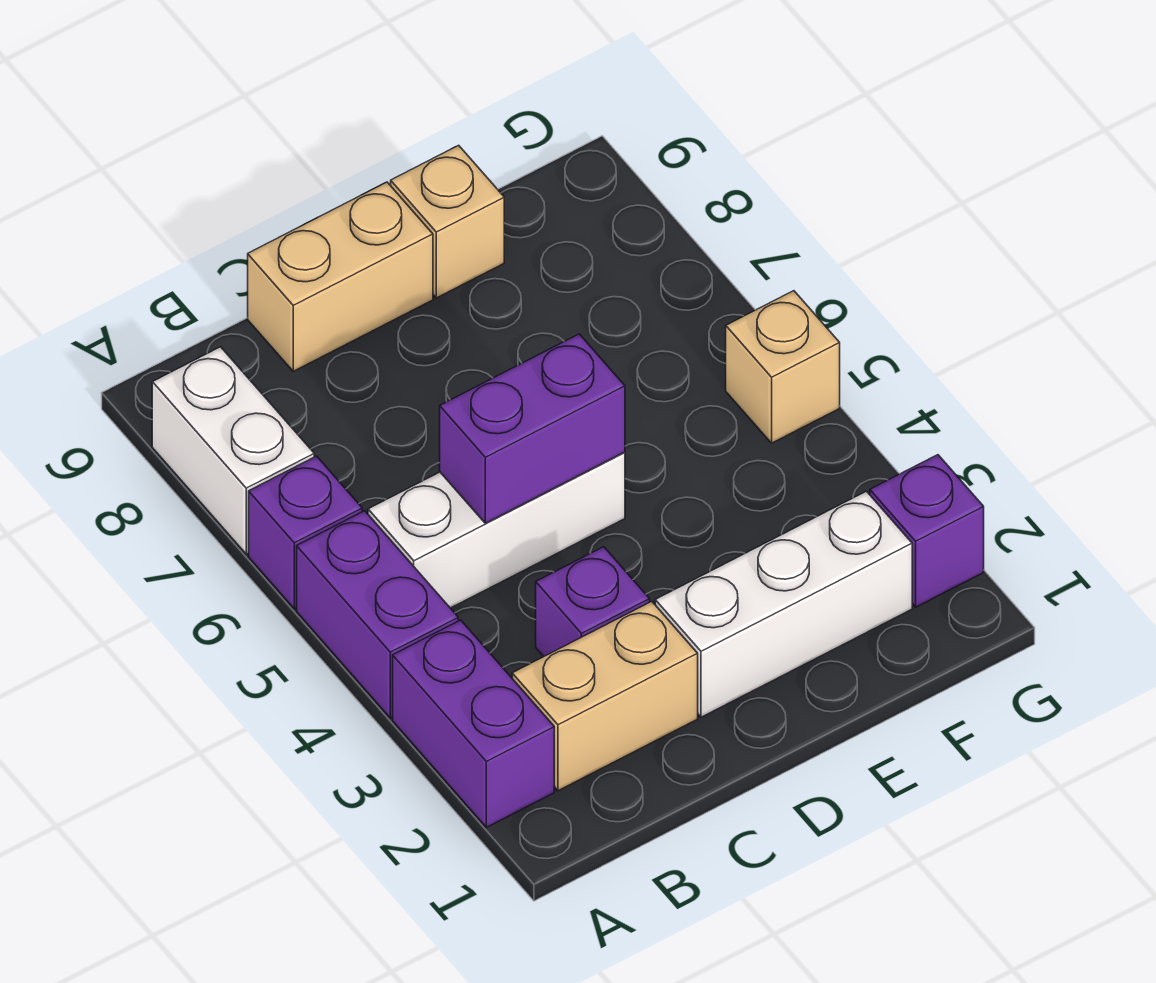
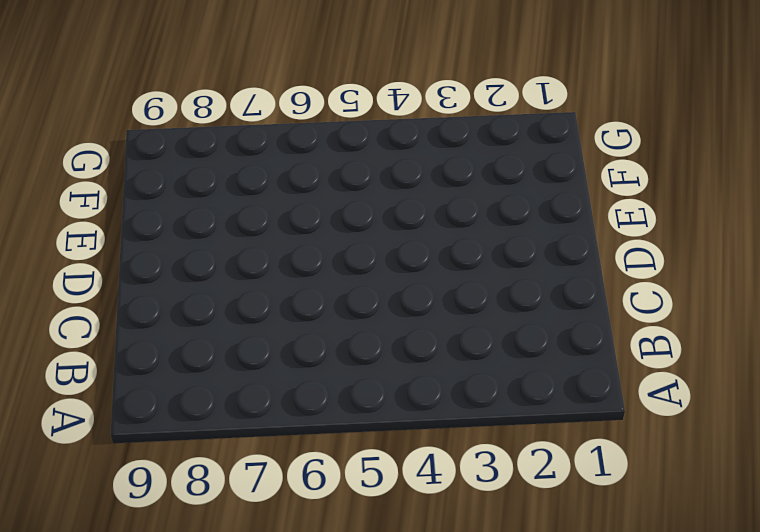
none -> purple brick A2:A3 level 1
none -> purple brick A4:A5 level 1
none -> purple brick A6 level 1

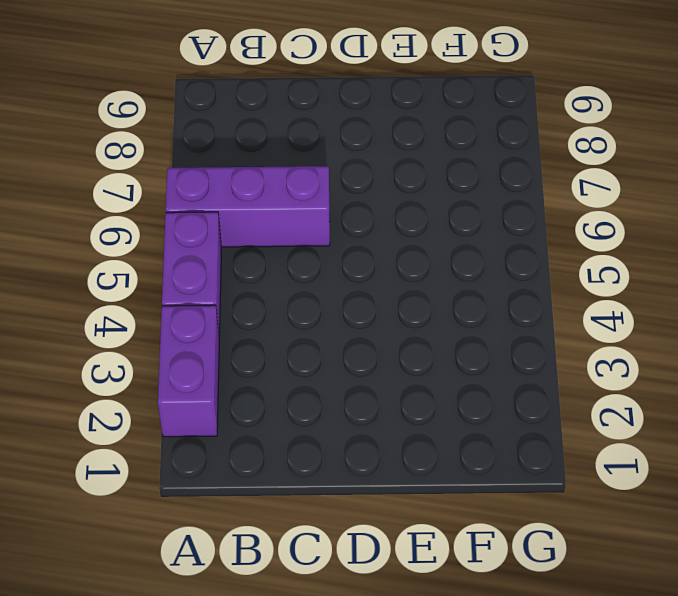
purple brick A6:C6 level 1 -> purple brick A6 level 1
none -> white brick A7:A8 level 1
none -> tan brick B2:C2 level 1
none -> white brick B5:D5 level 1

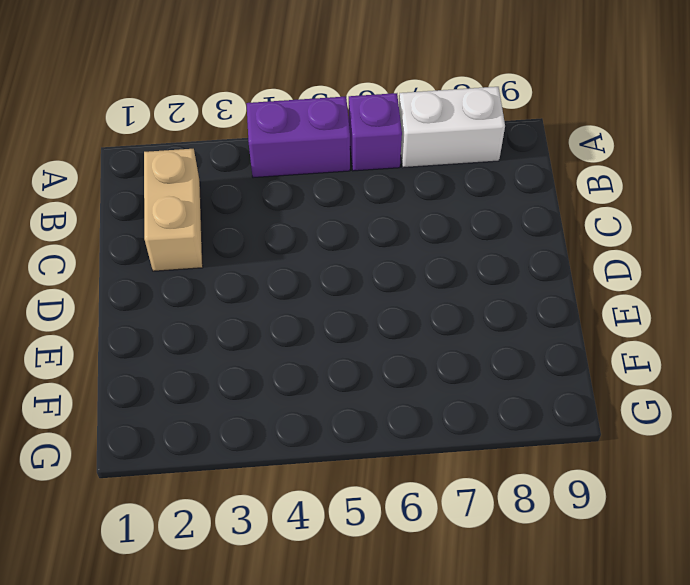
none -> purple brick A2:A3 level 1
none -> white brick B5:D5 level 1
none -> purple brick C3 level 1

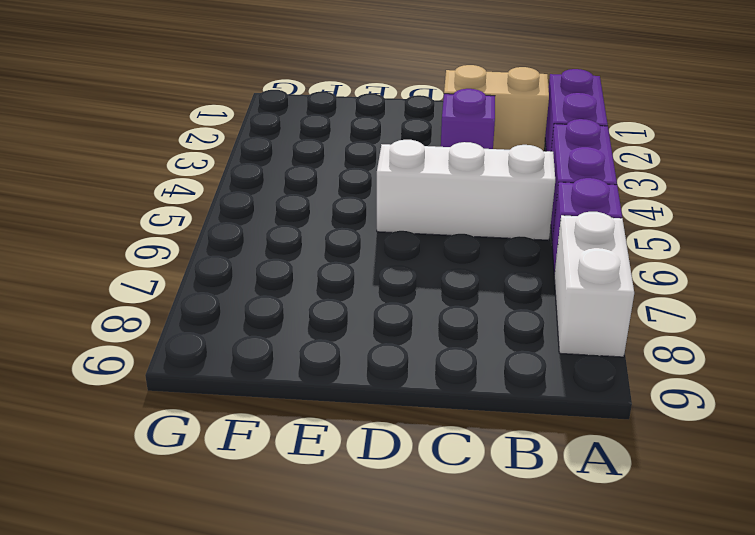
none -> tan brick C9:D9 level 1
none -> white brick D2:F2 level 1
none -> tan brick E9 level 1

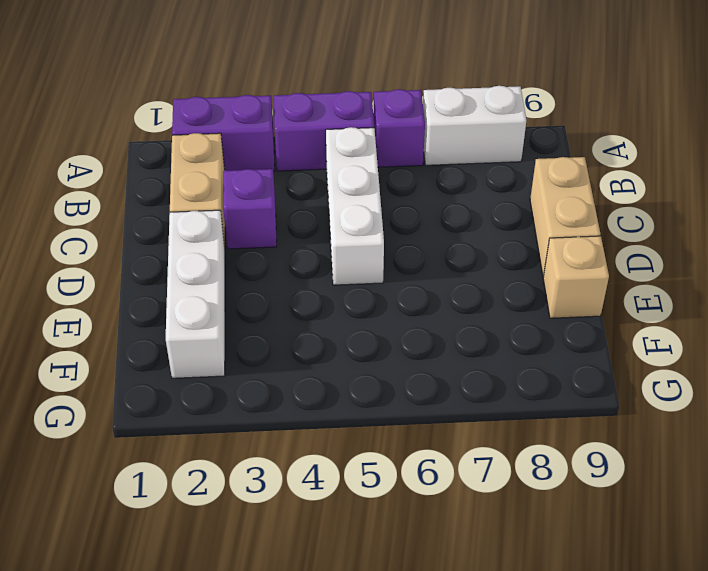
none -> purple brick G2 level 1
none -> tan brick G5 level 1
none -> purple brick C5:D5 level 2

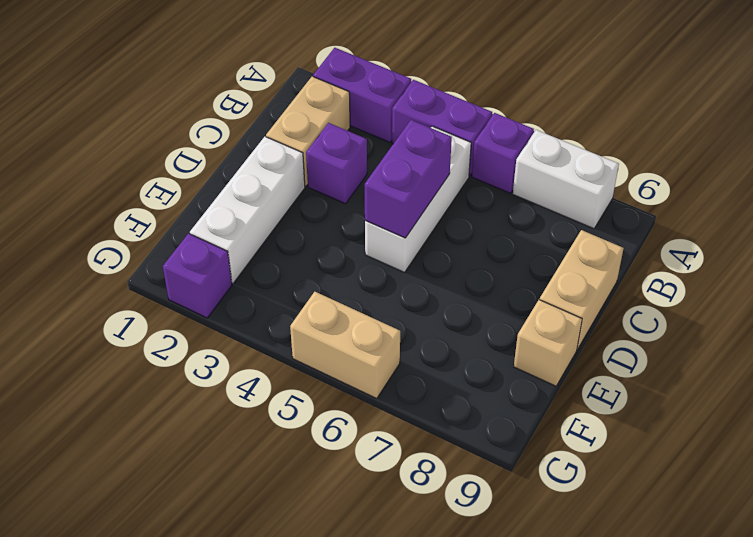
tan brick G5:G6 level 1 -> tan brick G5 level 1

